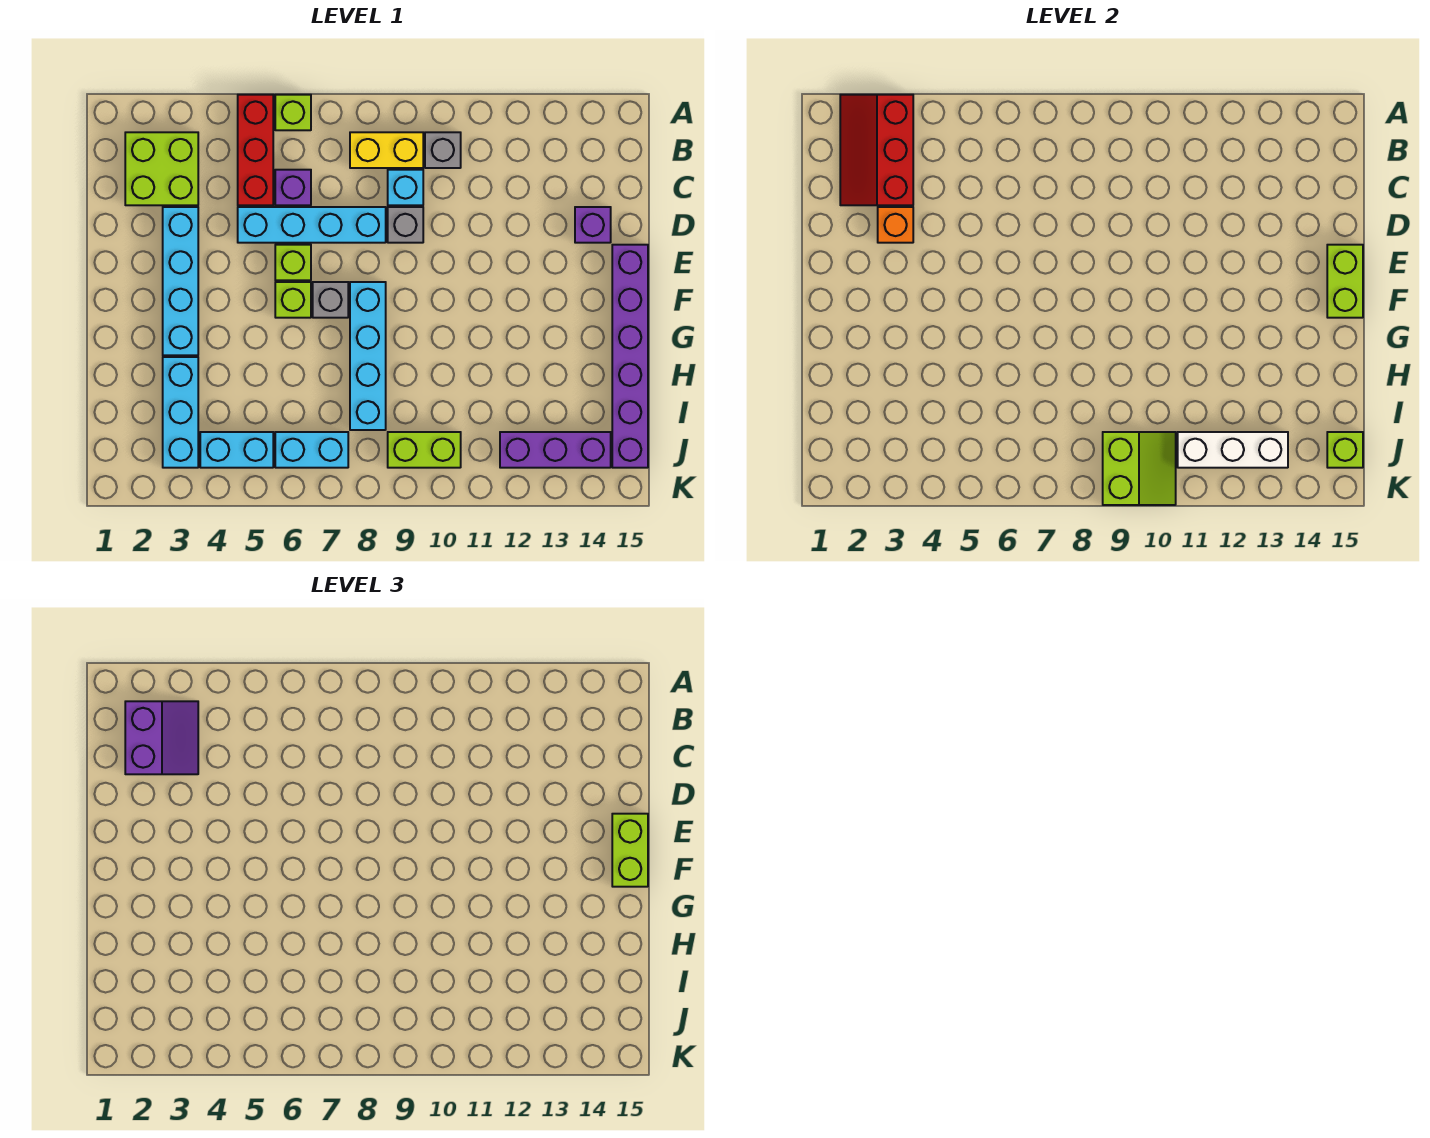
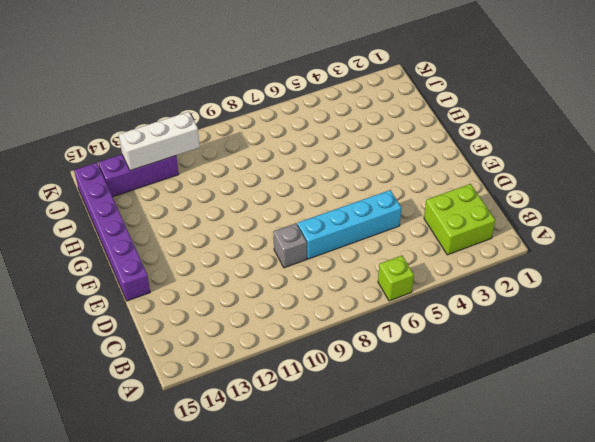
none -> red brick A5:C5 level 1
none -> yellow brick B8:B9 level 1
none -> grey brick B10 level 1

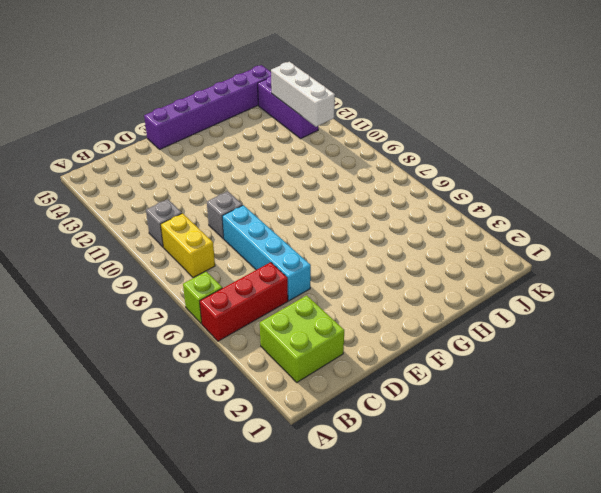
none -> purple brick C6 level 1
none -> cyan brick C9 level 1
none -> cyan brick D3:G3 level 1

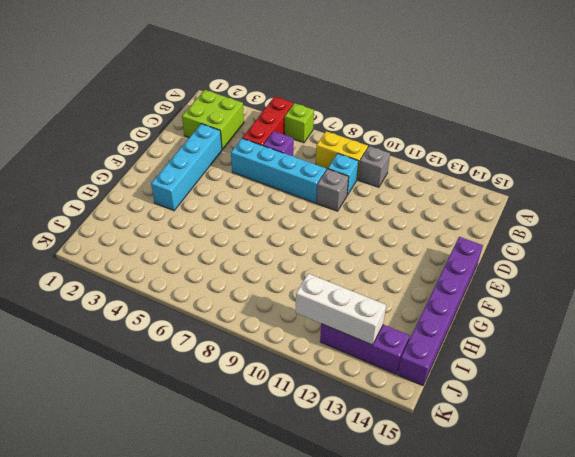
none -> purple brick D14 level 1
none -> lime brick E6 level 1
none -> lime brick F6 level 1

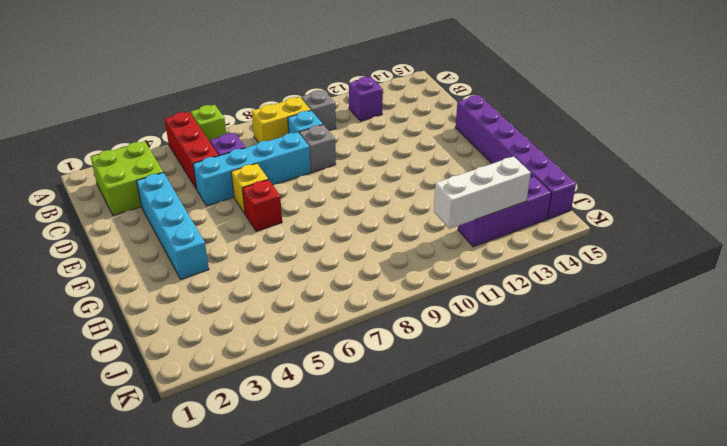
purple brick B12 level 1 -> purple brick D14 level 1
yellow brick E6 level 1 -> lime brick E6 level 1
red brick F6 level 1 -> lime brick F6 level 1
none -> grey brick F7 level 1
none -> cyan brick F8:I8 level 1
none -> cyan brick H3:J3 level 1

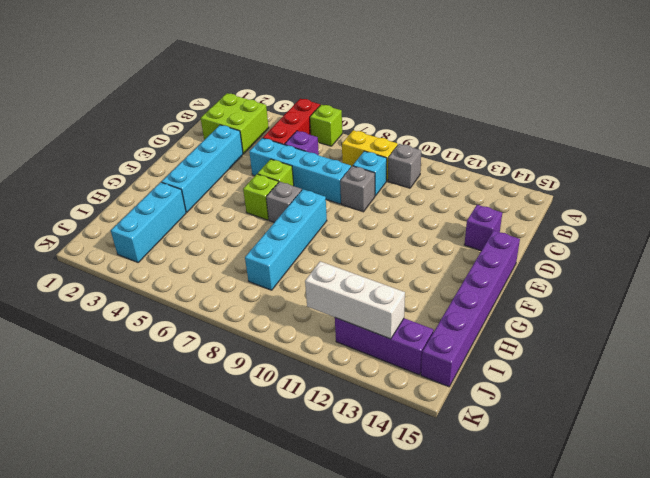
none -> cyan brick J4:J5 level 1
none -> cyan brick J6:J7 level 1
none -> lime brick J9:J10 level 1

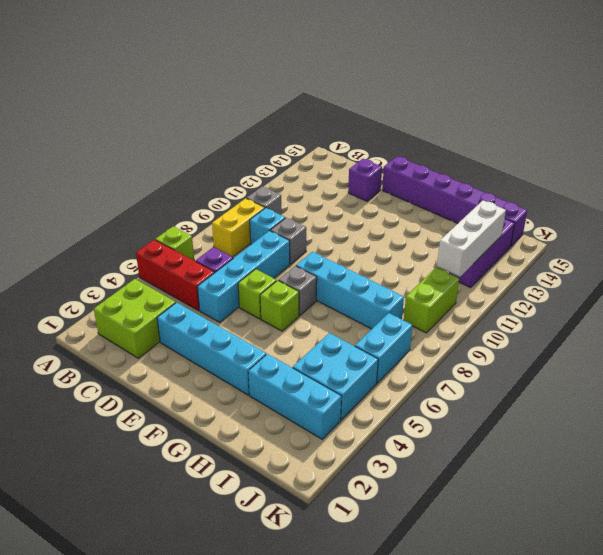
cyan brick I4:J5 level 1 -> cyan brick J4:J5 level 1
none -> red slope A2:C3 level 2 top 3
none -> orange brick D3 level 2
none -> lime brick E15:F15 level 2

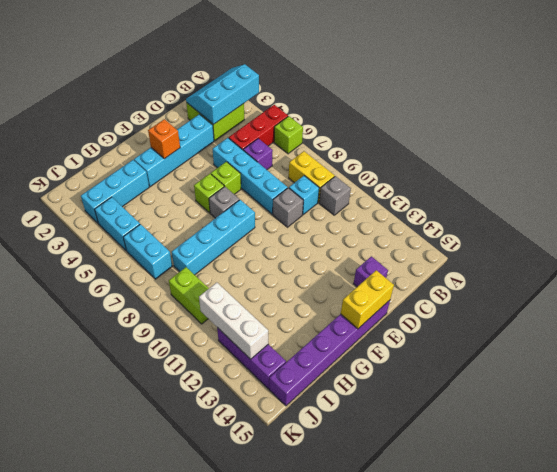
cyan slope A2:C3 level 2 top 3 -> red slope A2:C3 level 2 top 3
yellow brick E15:F15 level 2 -> lime brick E15:F15 level 2
orange brick F3 level 2 -> orange brick D3 level 2
none -> lime slope J9:K10 level 2 top 9
none -> lime brick J15 level 2
none -> purple slope B2:C3 level 3 top 2

